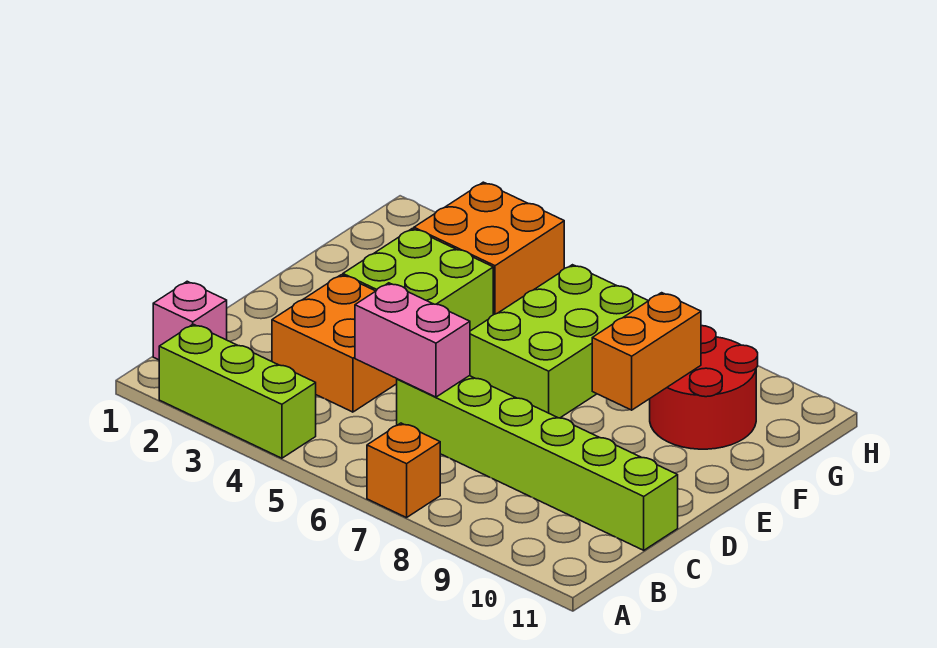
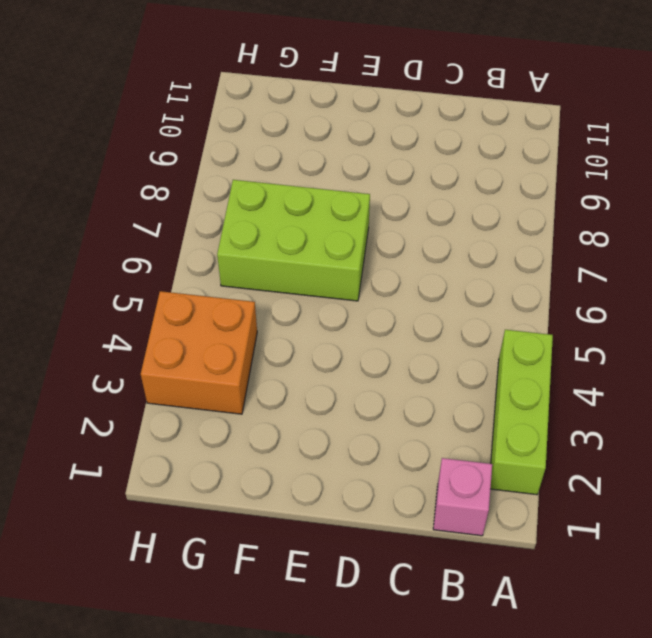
none -> orange brick A7 level 1
none -> orange brick C3:D4 level 1

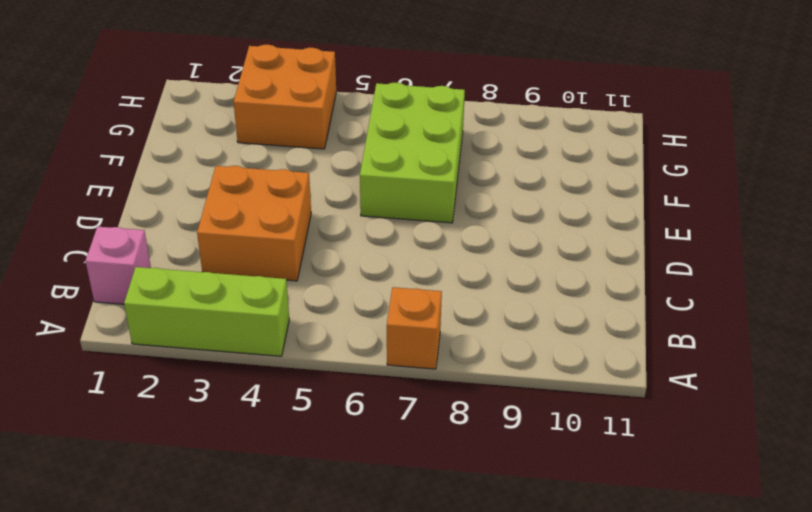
none -> lime brick C6:C11 level 1
none -> lime brick E3:F4 level 1

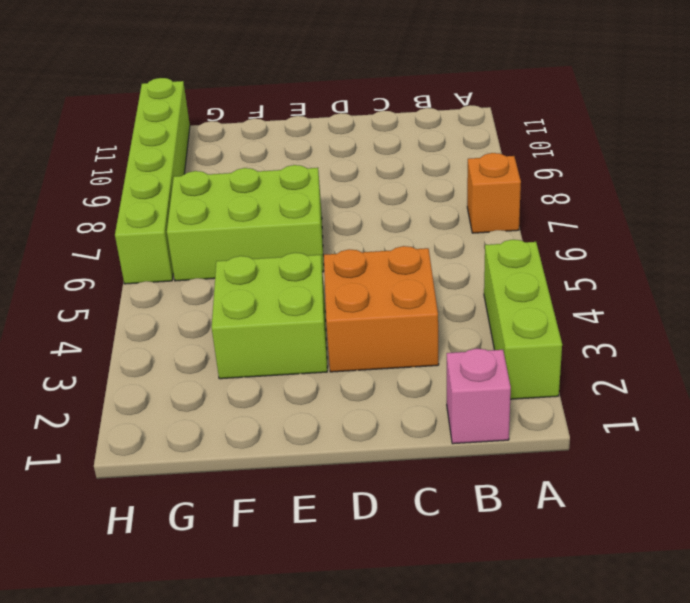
lime brick H6:H11 level 1 -> lime brick C6:C11 level 1
none -> red round brick F9:G10 level 1
none -> orange brick G3:H4 level 1

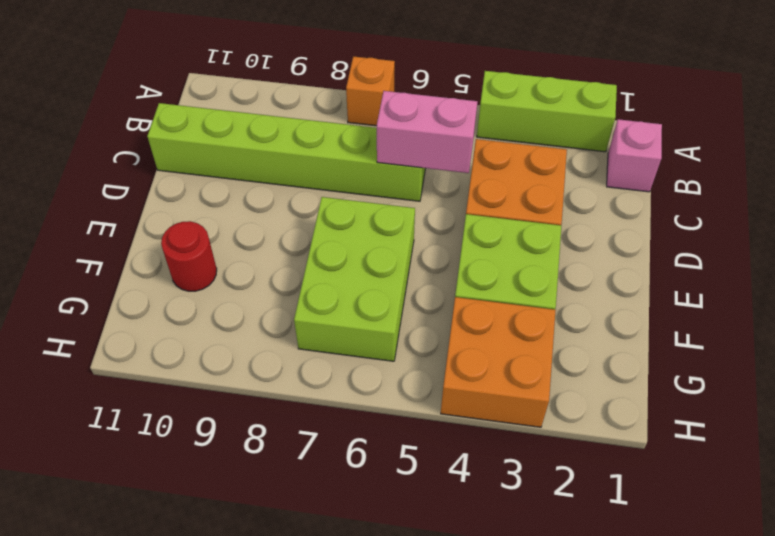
red round brick F10 level 1 -> red round brick F9:G10 level 1
none -> orange brick E9:F9 level 2

